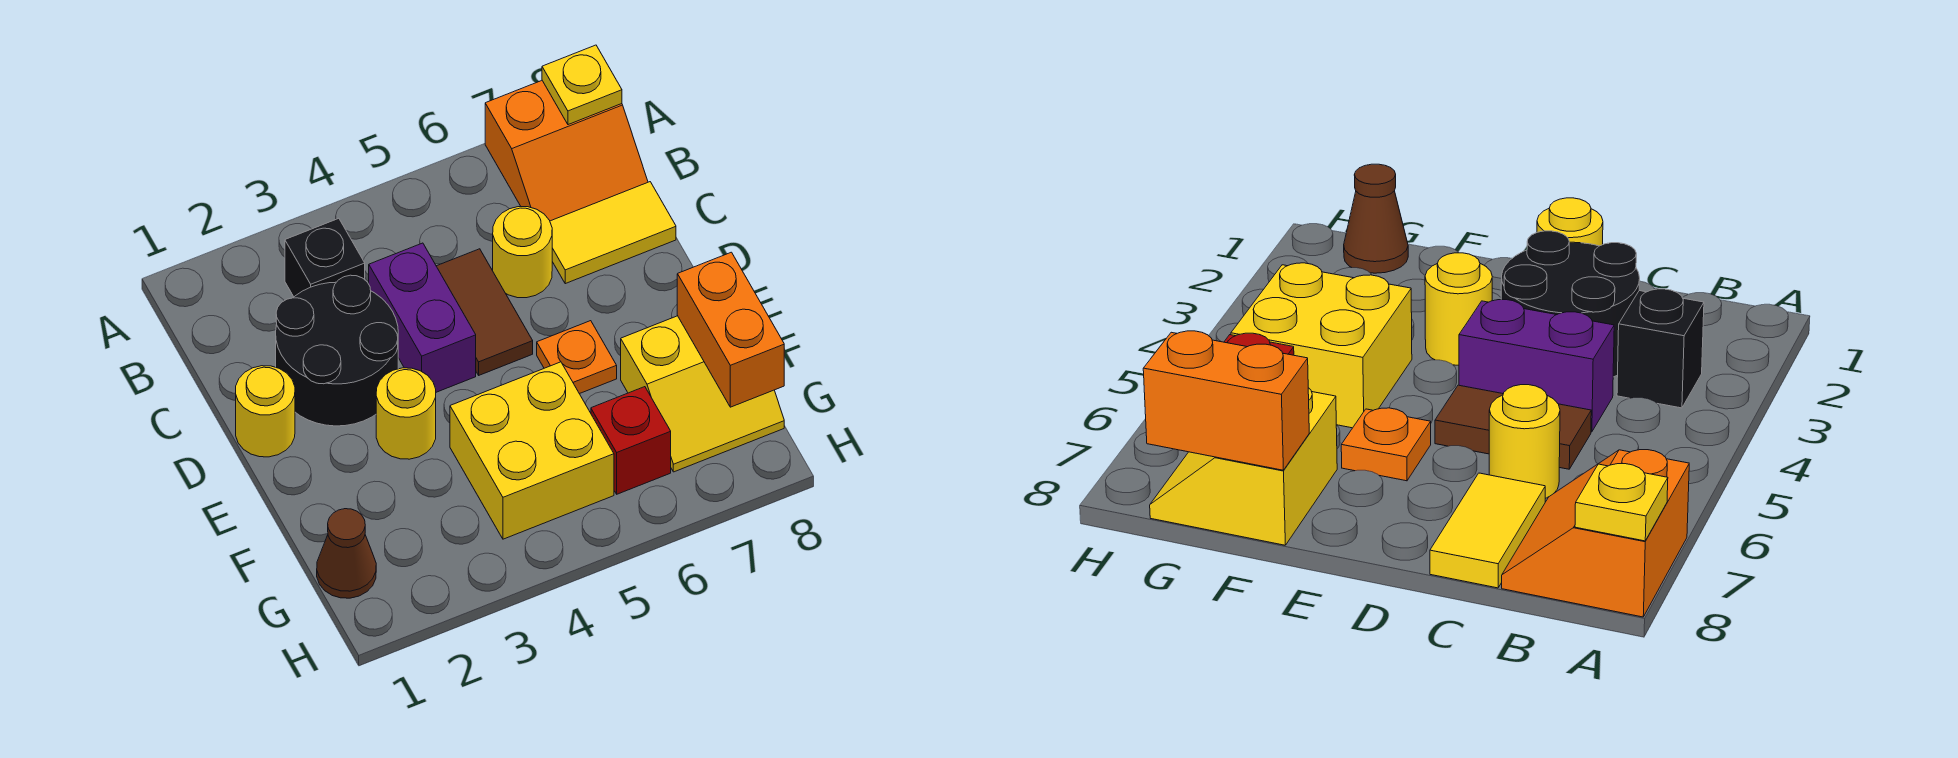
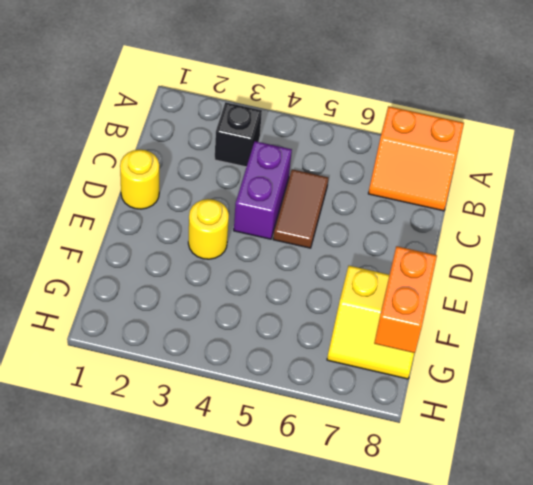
none -> black round brick C2:D3 level 1
none -> yellow round brick C6 level 1
none -> yellow tile C7:C8 level 1

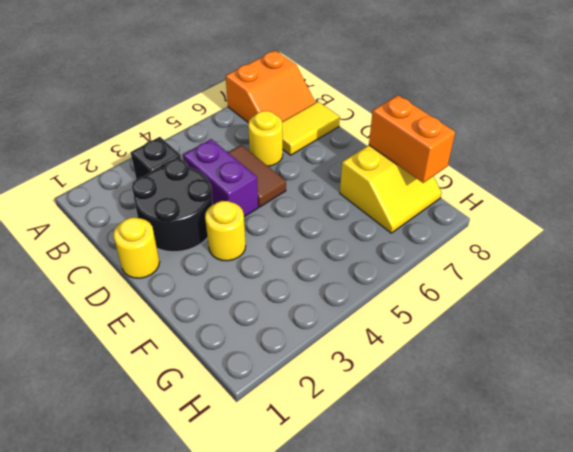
none -> orange plate E6 level 1
none -> yellow brick F4:G5 level 1
none -> brown cone G1 level 1

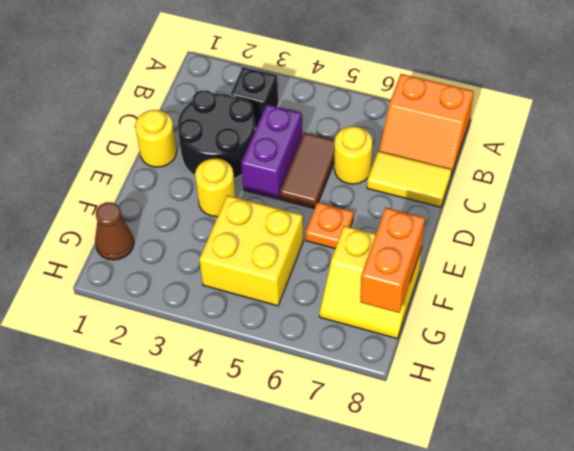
none -> red brick G6 level 1
none -> yellow plate A8 level 2

